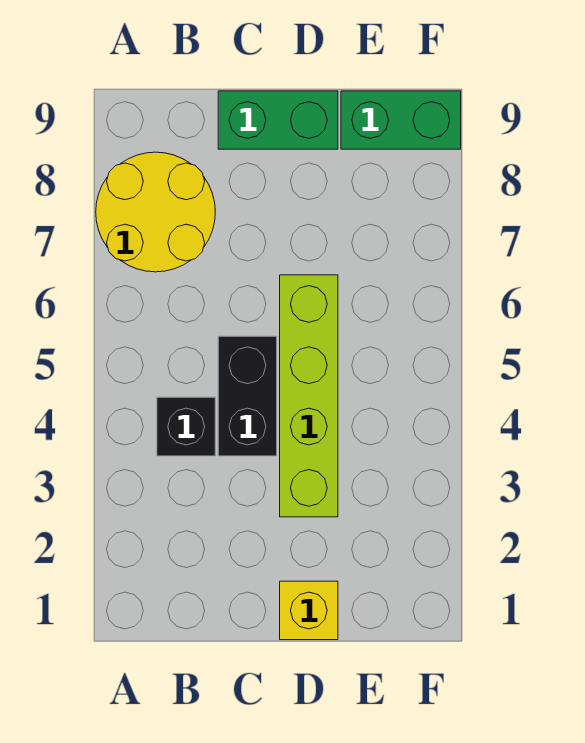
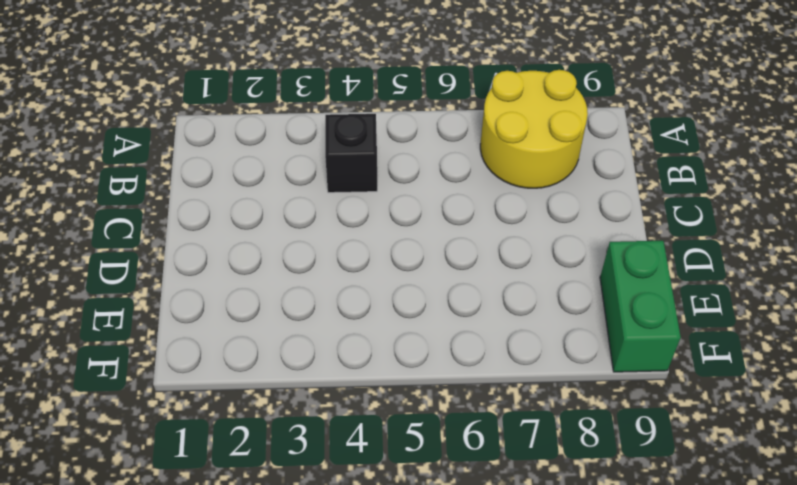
none -> black brick C4:C5 level 1
none -> green brick C9:D9 level 1

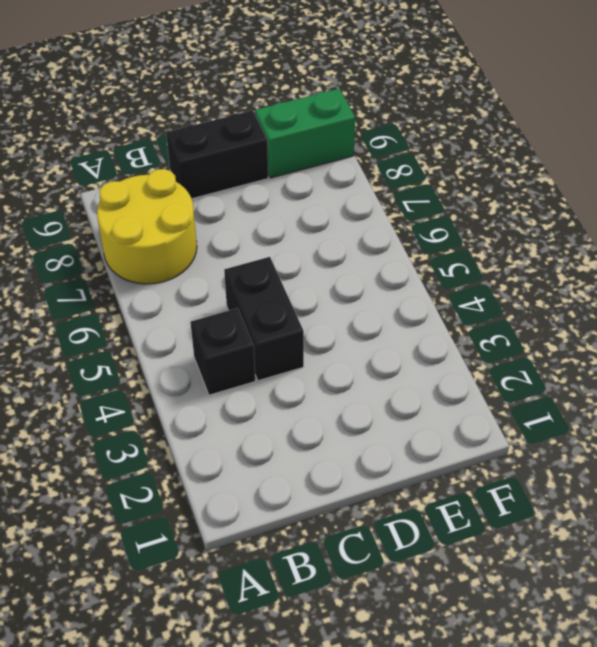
black brick C9:D9 level 1 -> green brick C9:D9 level 1
none -> yellow brick D1 level 1
none -> lime brick D3:D6 level 1

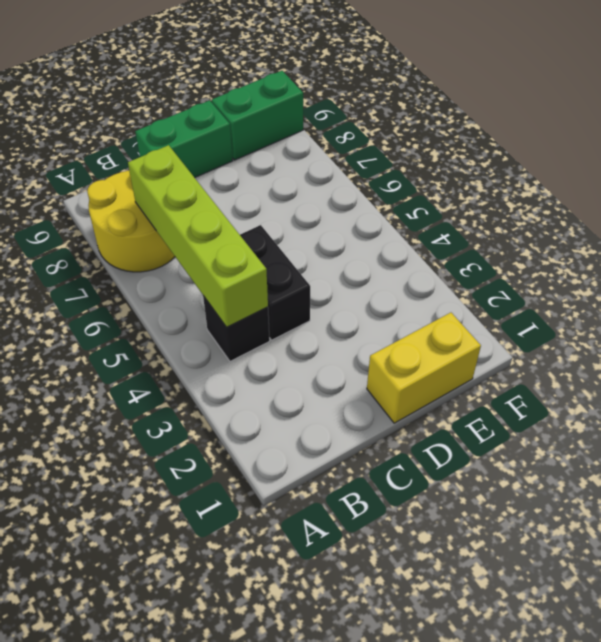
lime brick B4:B7 level 2 -> lime brick D3:D6 level 1
yellow brick D1:E1 level 1 -> yellow brick D1 level 1

